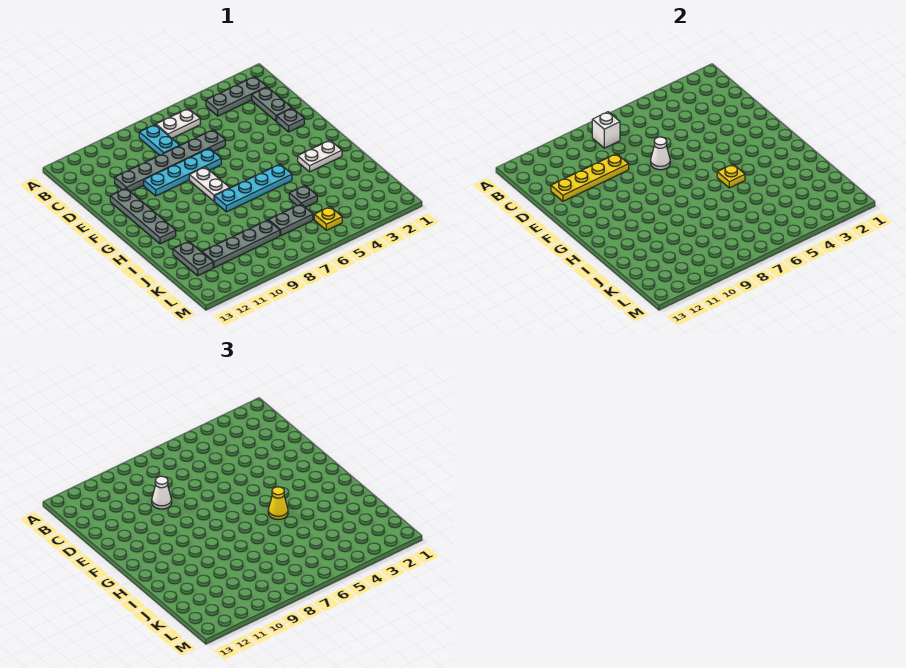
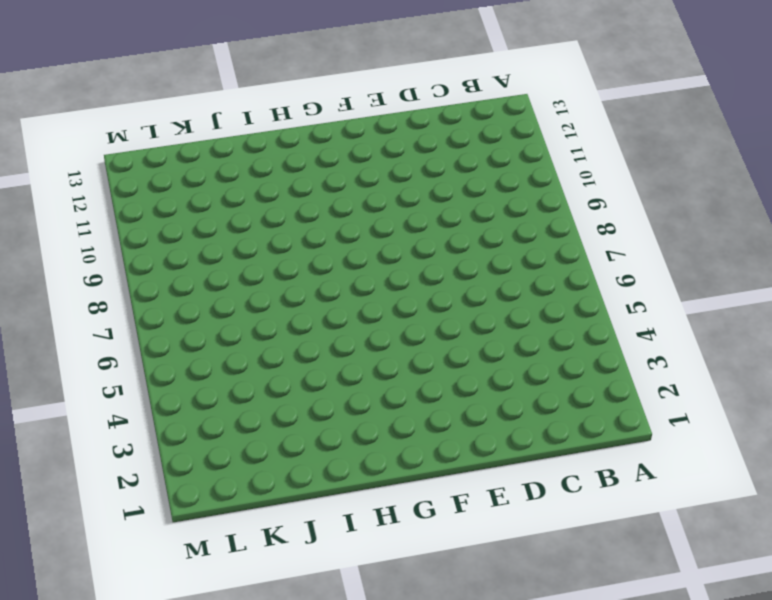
none -> grey plate B2:B4 level 1
none -> white plate B6:B7 level 1
none -> cyan plate B8:C8 level 1

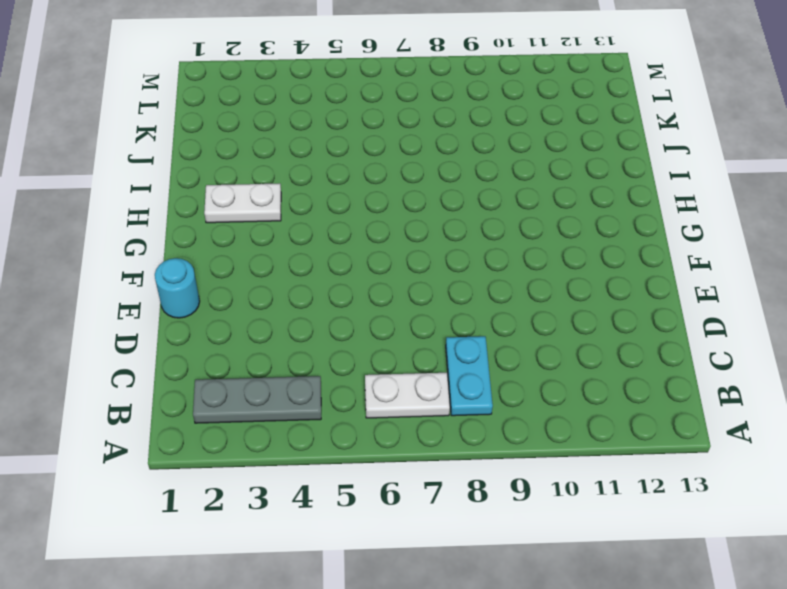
cyan round brick E1 level 1 -> none
none -> grey plate C2:D2 level 1
none -> grey plate D6:D11 level 1
none -> grey plate E2 level 1

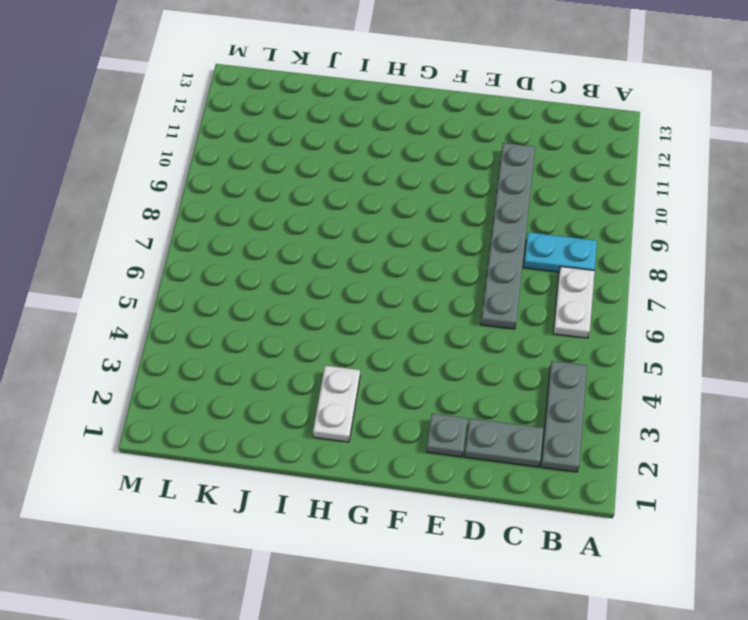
none -> cyan plate E7:E10 level 1
none -> grey plate E12:H12 level 1
none -> white plate F8:G8 level 1

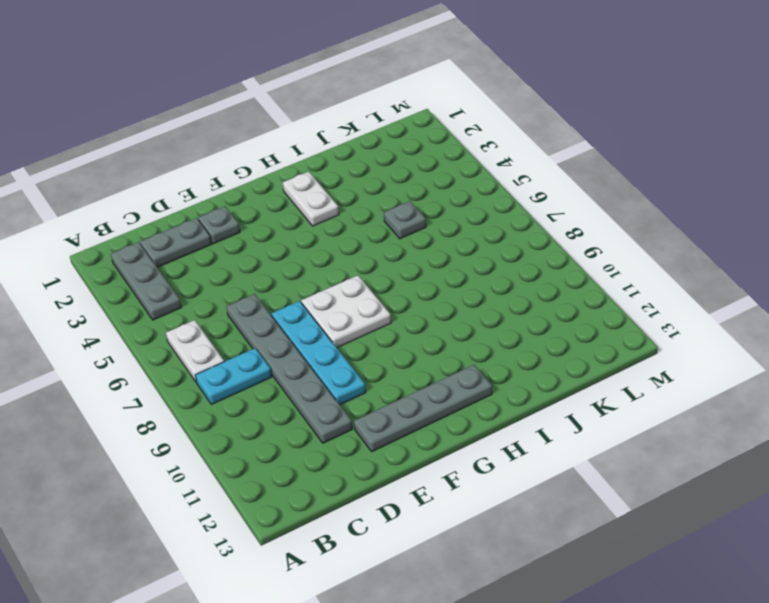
white plate F7:G8 level 1 -> white plate F8:G8 level 1
none -> cyan plate H5:H8 level 1
none -> grey plate J12:K12 level 1
none -> grey plate K6:K7 level 1

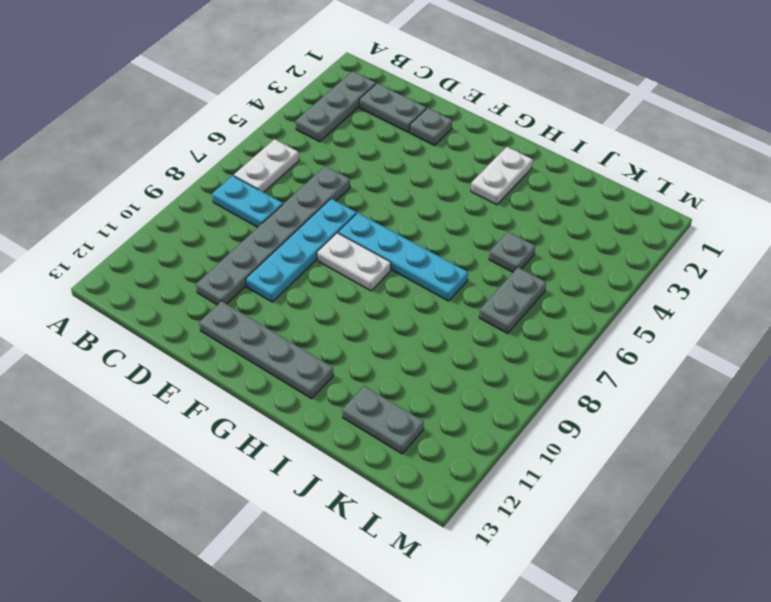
cyan plate F7:I7 level 1 -> cyan plate H5:H8 level 1
none -> grey plate K8:K11 level 1
none -> yellow plate L5 level 1
none -> white brick B8 level 2

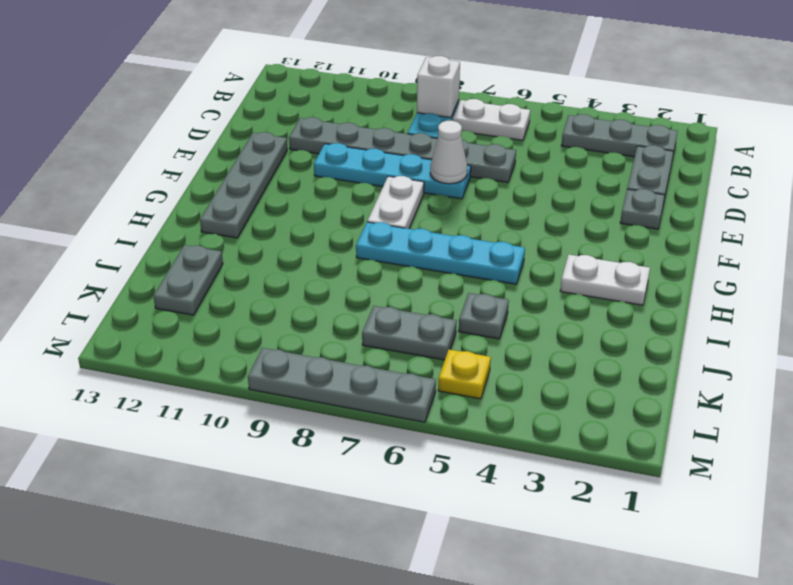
grey plate M6:M9 level 1 -> grey plate K8:K11 level 1
none -> yellow plate D9:D12 level 2
none -> yellow plate H5 level 2
none -> white cone D9 level 3

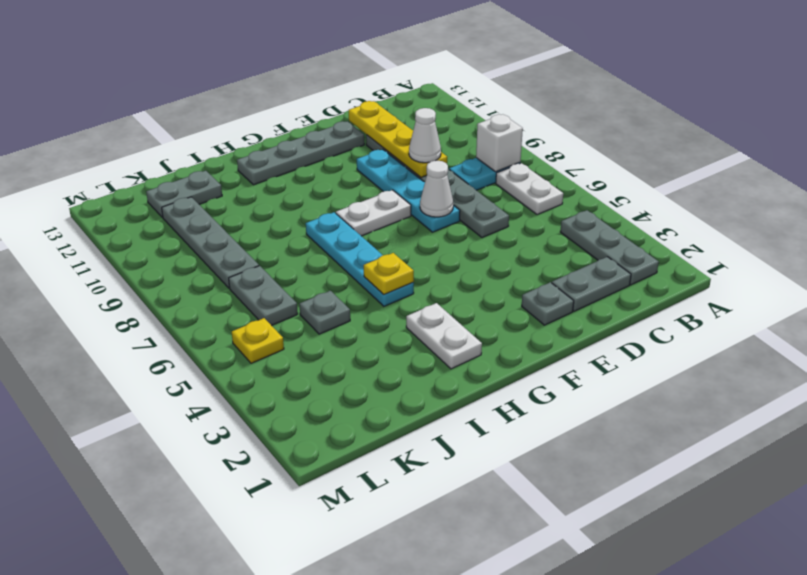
none -> yellow cone H5 level 3

